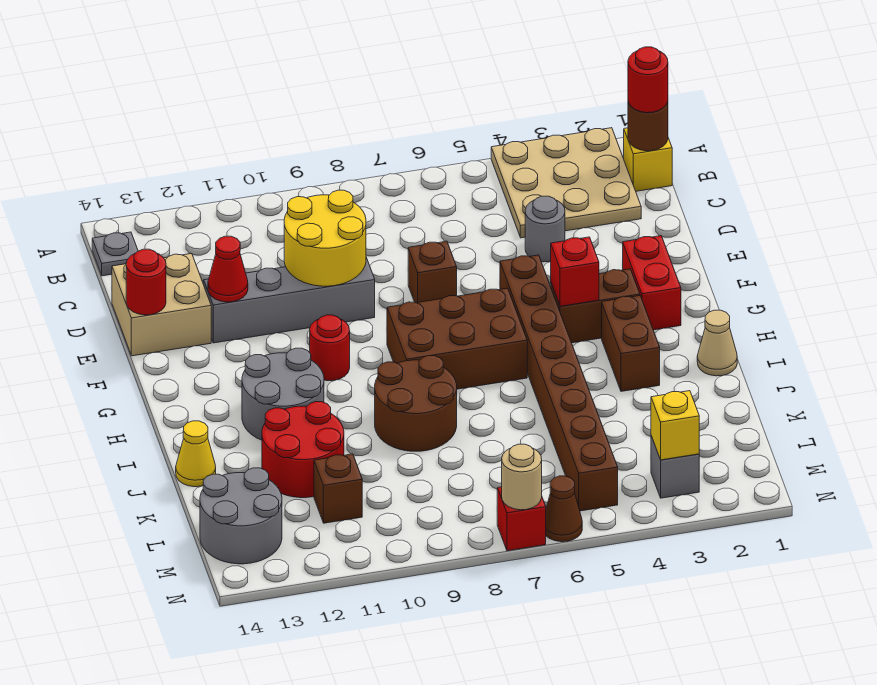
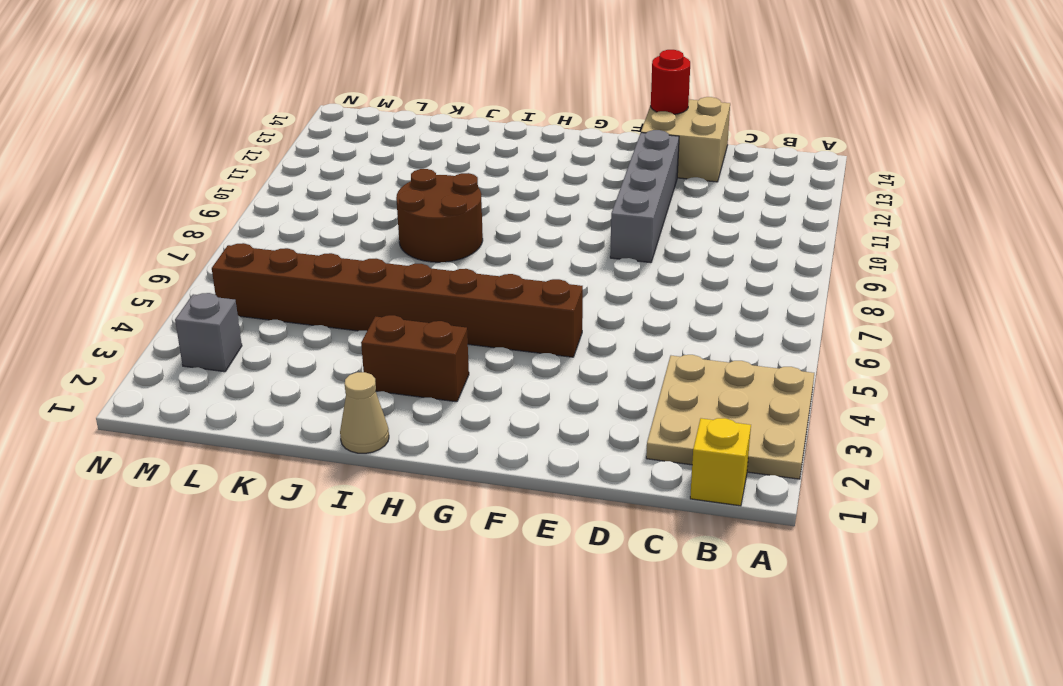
none -> grey plate B14 level 1
none -> grey round brick D4 level 1
none -> brown brick E7 level 1
none -> red brick F2:G2 level 1

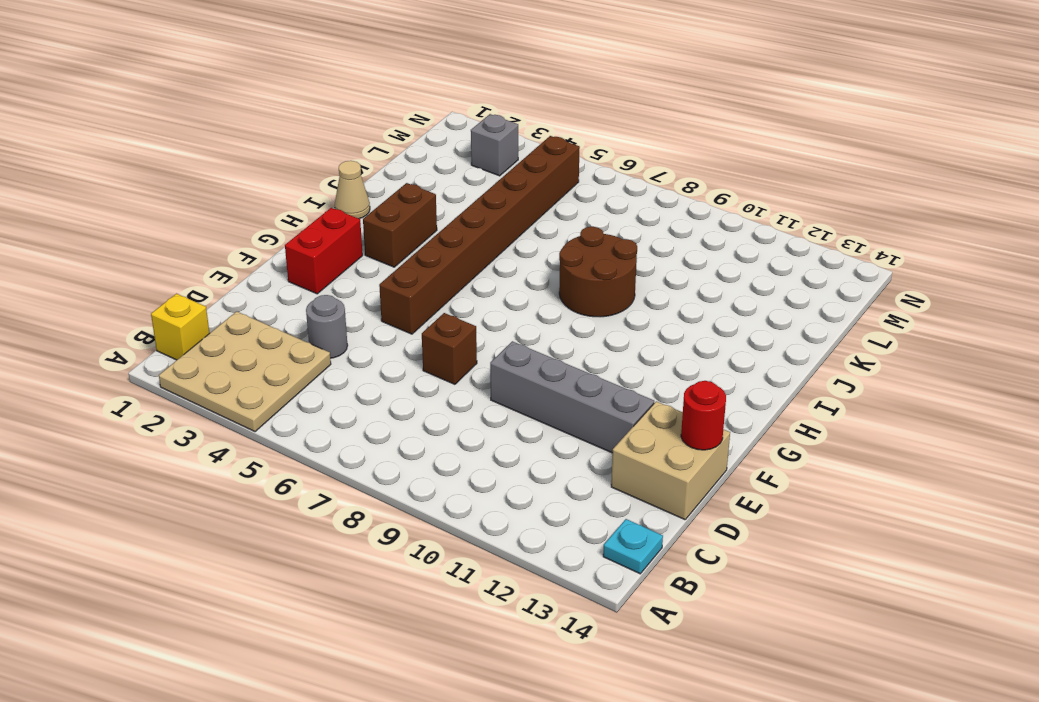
cyan plate B14 level 1 -> grey plate B14 level 1
none -> brown brick G3:G4 level 1
none -> brown brick G6:H8 level 1
none -> red round brick G10 level 1
none -> grey round brick H11:I12 level 1

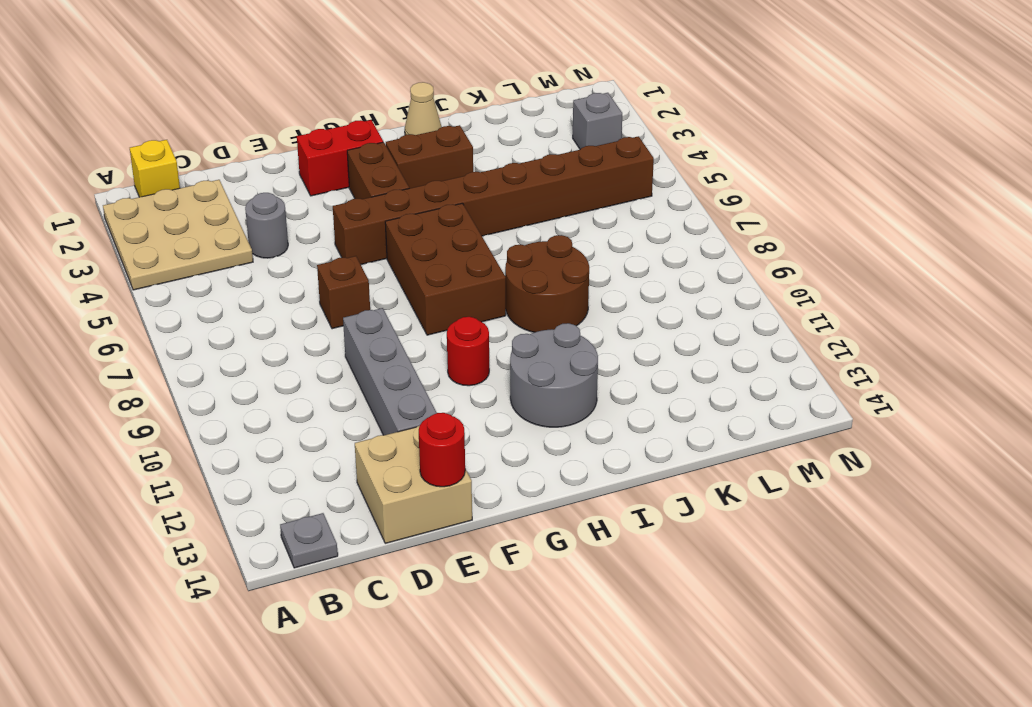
none -> red round brick J11:K12 level 1
none -> yellow cone J14 level 1
none -> brown brick L11 level 1
none -> grey round brick L13:M14 level 1

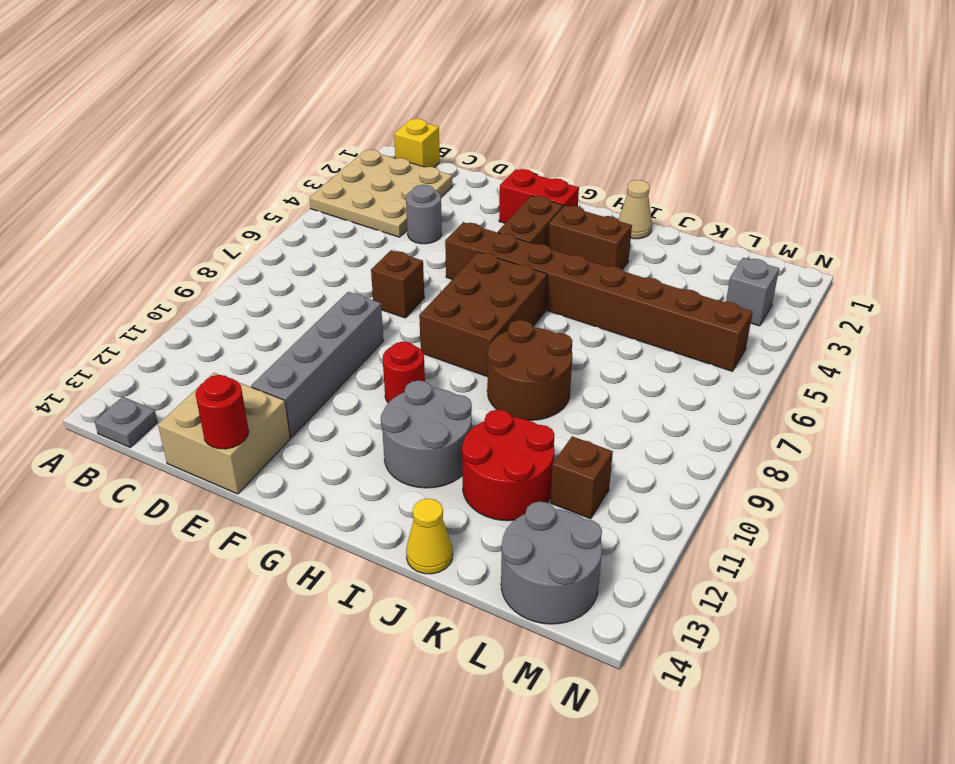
none -> brown cone N6 level 1
none -> red brick N7 level 1
none -> brown round brick B1 level 2
none -> yellow round brick D9:E10 level 2

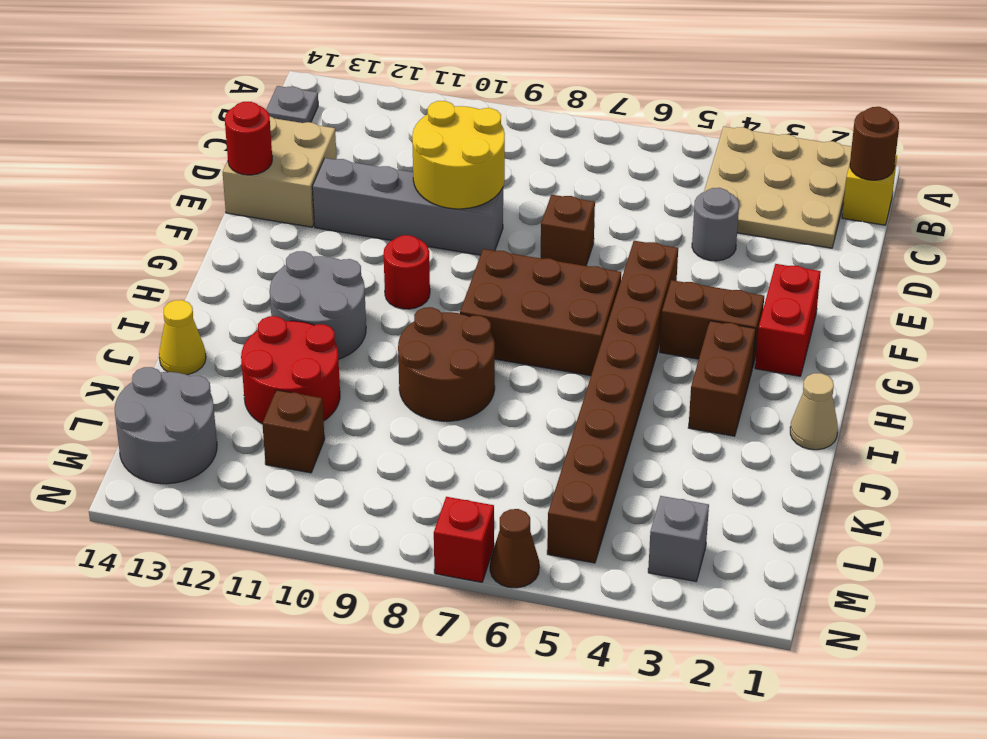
none -> red cone E12 level 2
none -> red brick G4 level 2
none -> yellow brick M3 level 2
none -> tan round brick N7 level 2

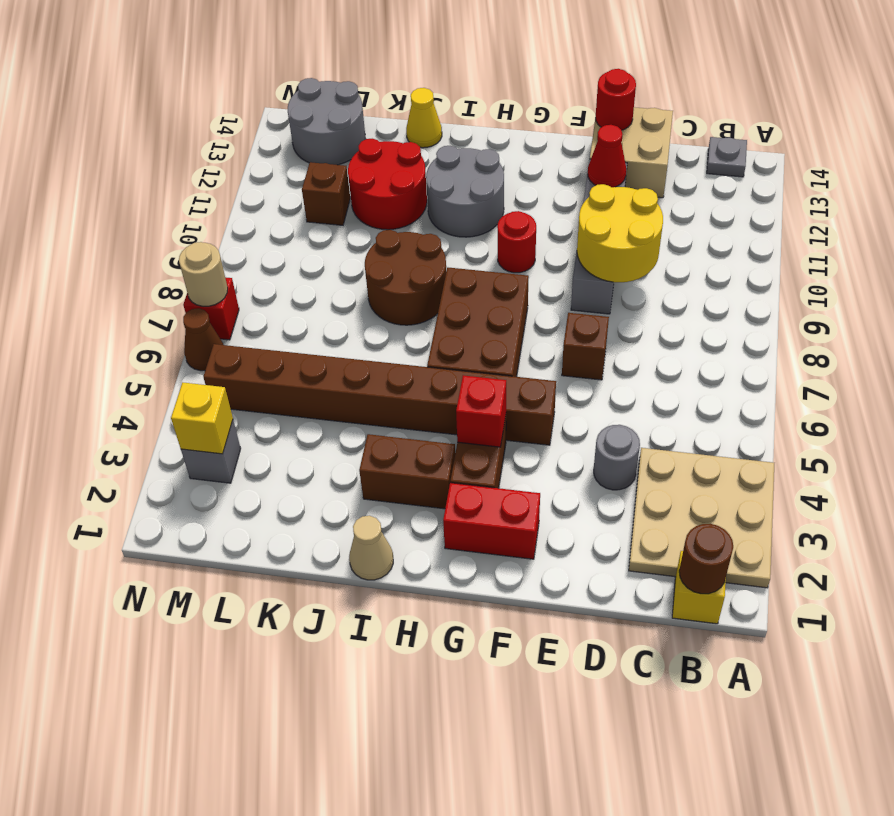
none -> red round brick B1 level 3

